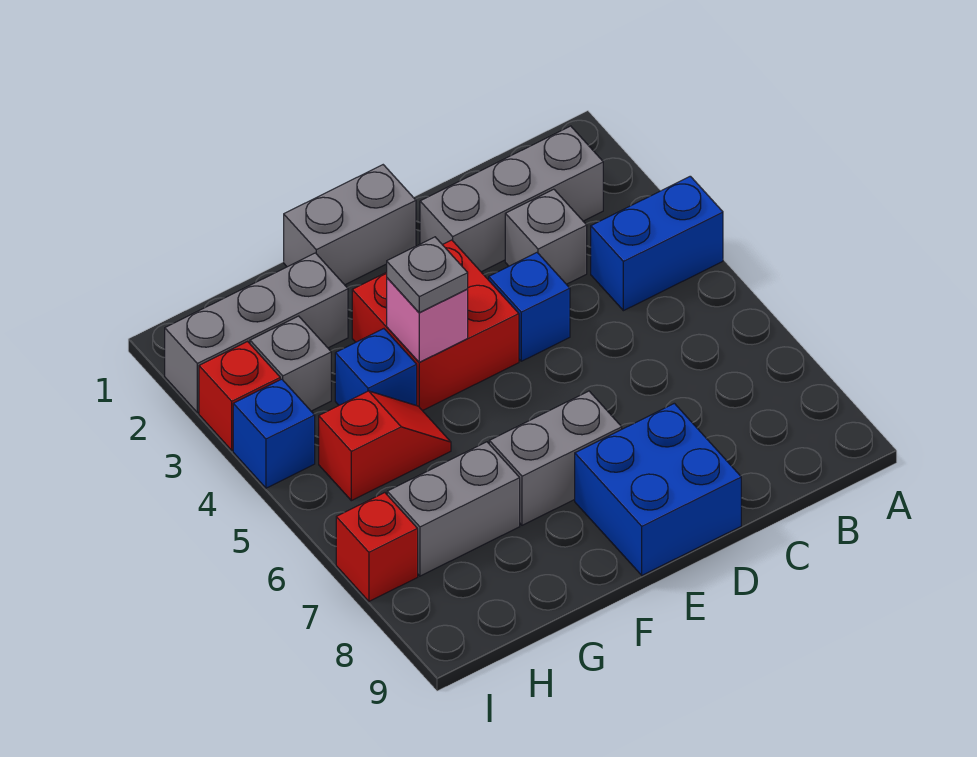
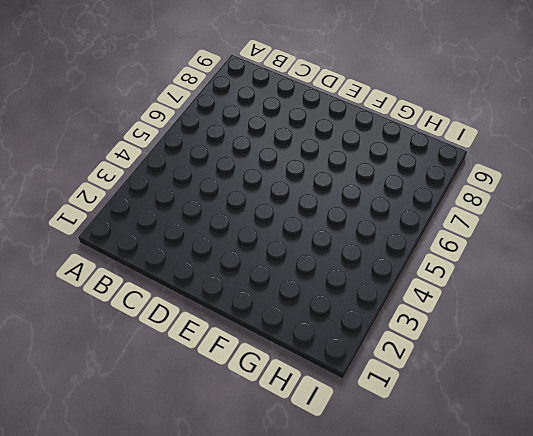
none -> blue brick A4:B4 level 1
none -> grey brick B2:D2 level 1
none -> grey brick C3 level 1

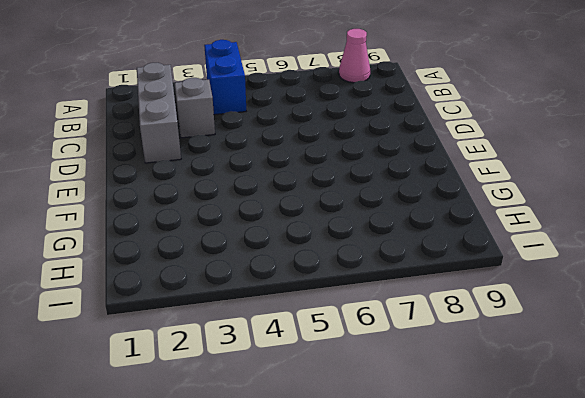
pink cone A8 level 1 -> none
none -> blue brick D4 level 1
none -> blue brick D8:E9 level 1
none -> grey brick E1:F1 level 1

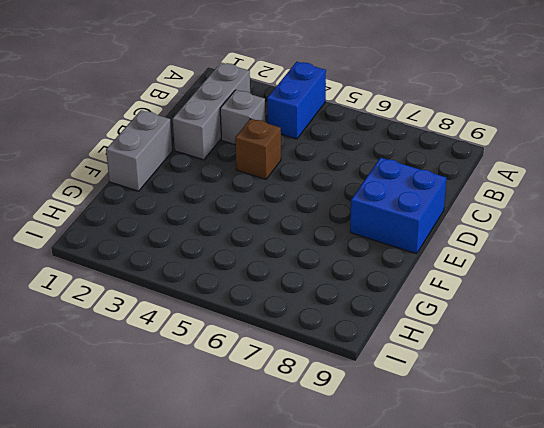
brown brick D4 level 1 -> blue brick D4 level 1
none -> red brick E3:F4 level 1
none -> grey brick E7:F7 level 1
none -> grey brick G2:I2 level 1

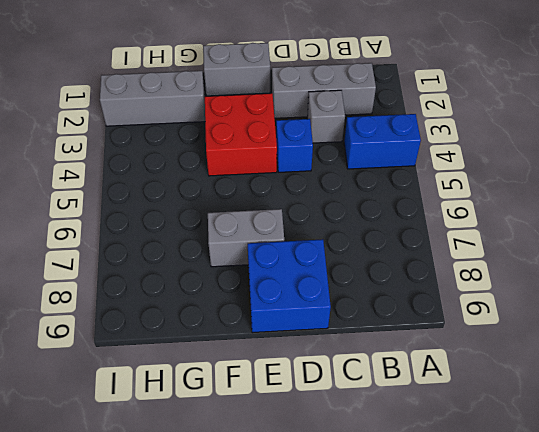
none -> blue brick G4 level 1
none -> red slope G5:H5 level 1 top H
none -> grey brick G7:H7 level 1

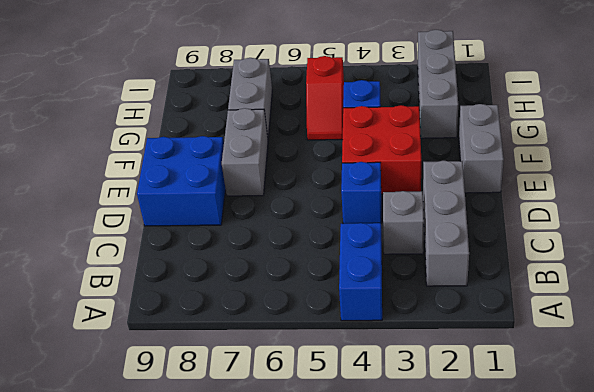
none -> grey brick H3 level 1
none -> red brick I3 level 1
none -> blue brick I4 level 1

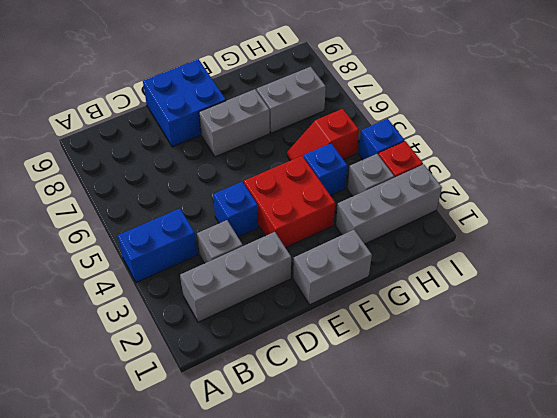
none -> red brick I7 level 1
none -> pink brick F4 level 2
none -> grey plate F4 level 3

